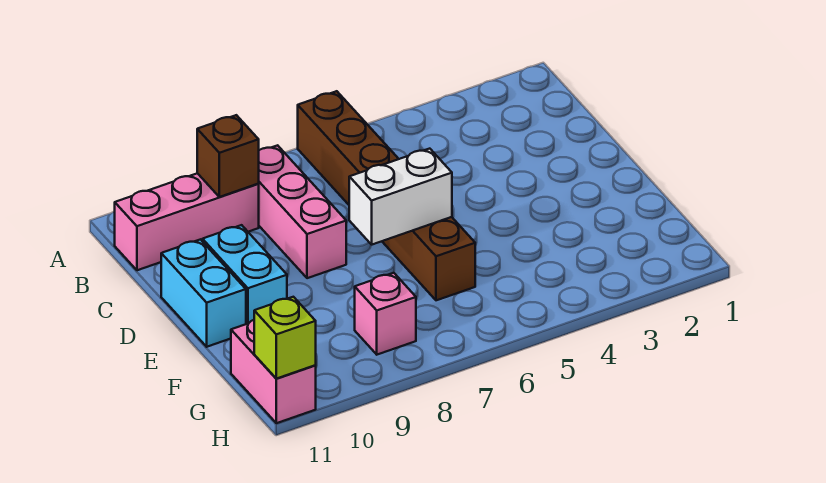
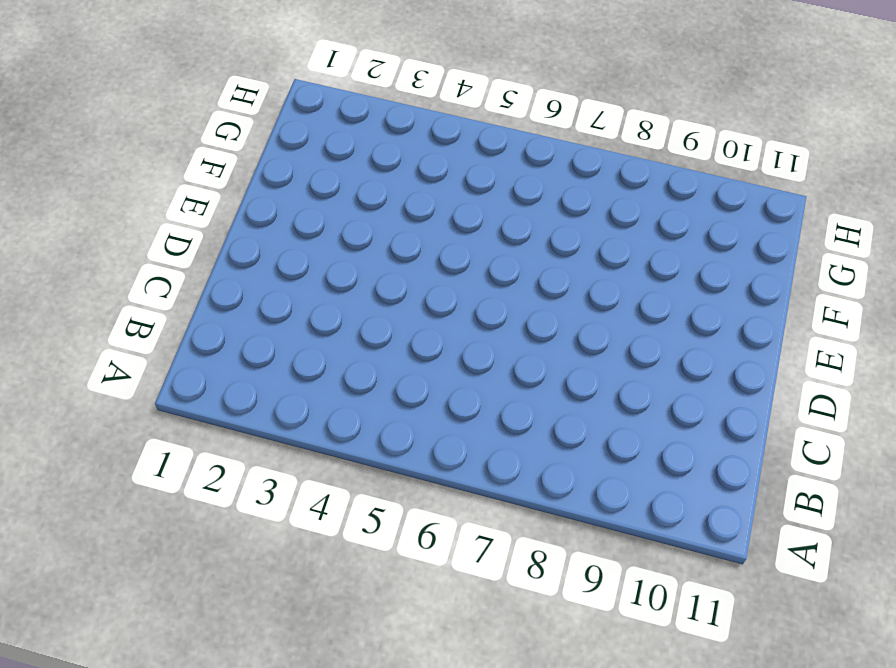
none -> brown brick A6:F6 level 1
none -> pink brick B8:D8 level 1

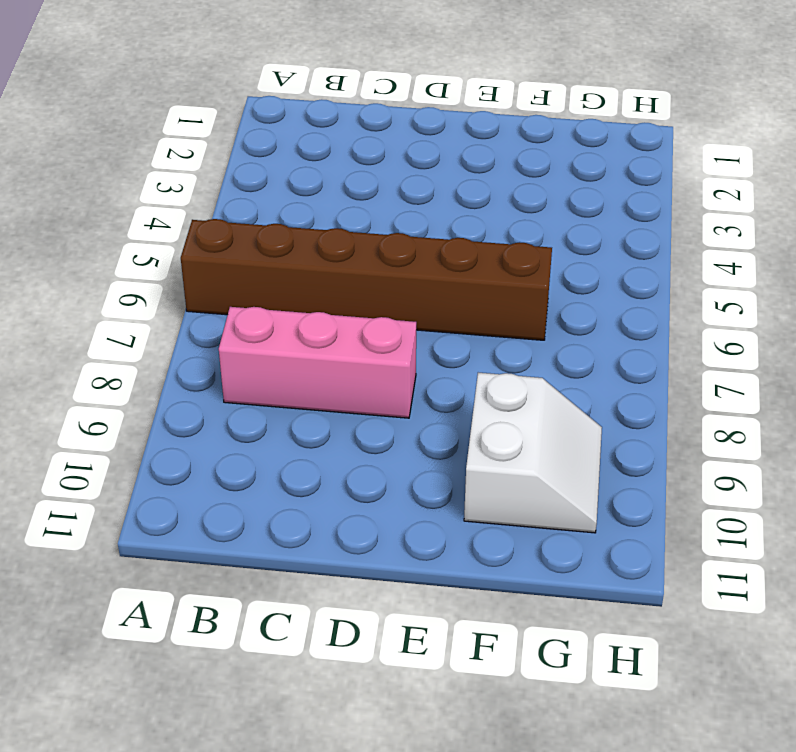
white slope F9:G10 level 1 top F -> none
none -> pink brick B9:B11 level 1
none -> cyan brick D10:E10 level 1

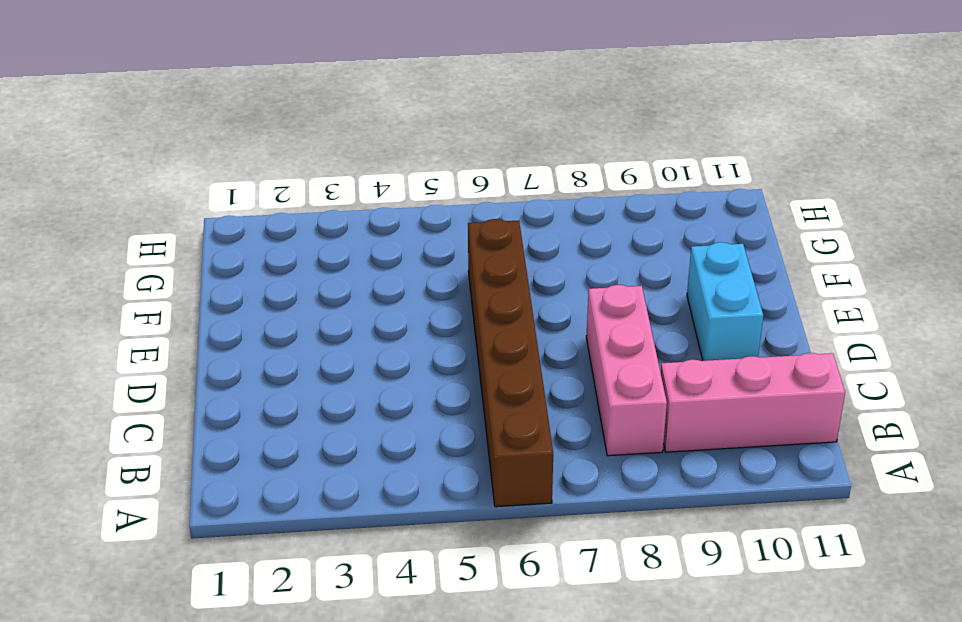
none -> cyan brick D11:E11 level 1
none -> pink brick G8 level 1

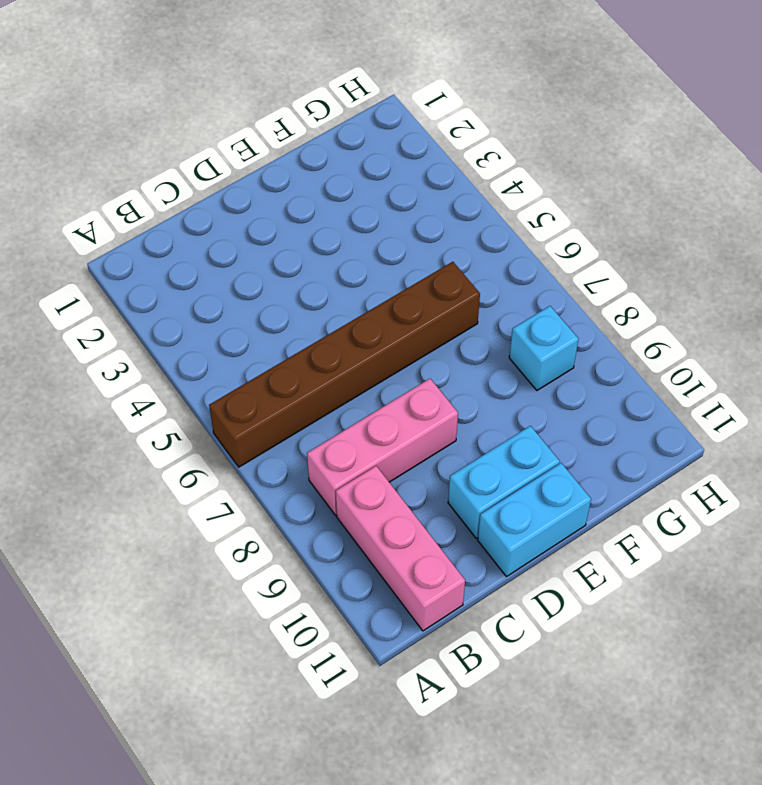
cyan brick G8 level 1 -> pink brick G8 level 1
none -> pink brick G11:H11 level 1
none -> brown brick B9 level 2

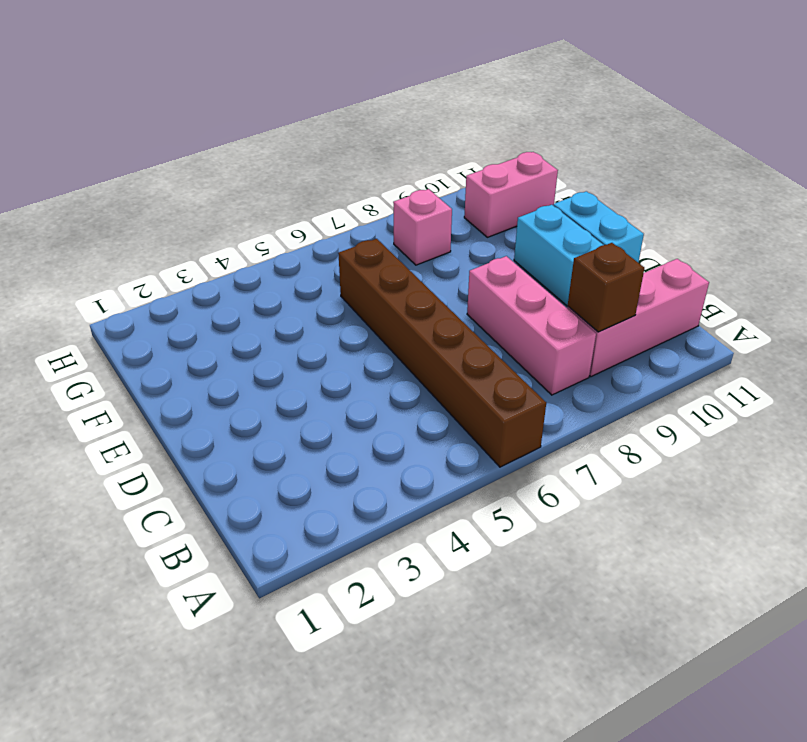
pink brick G10:G11 level 1 -> pink brick G11:H11 level 1
none -> white brick E6:E7 level 2
none -> lime brick H11 level 2

